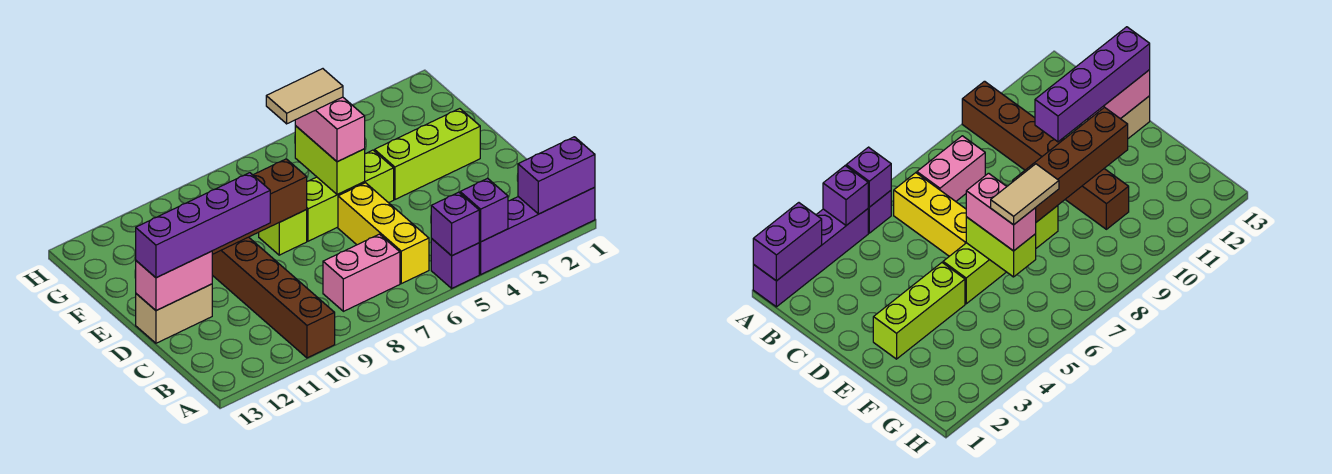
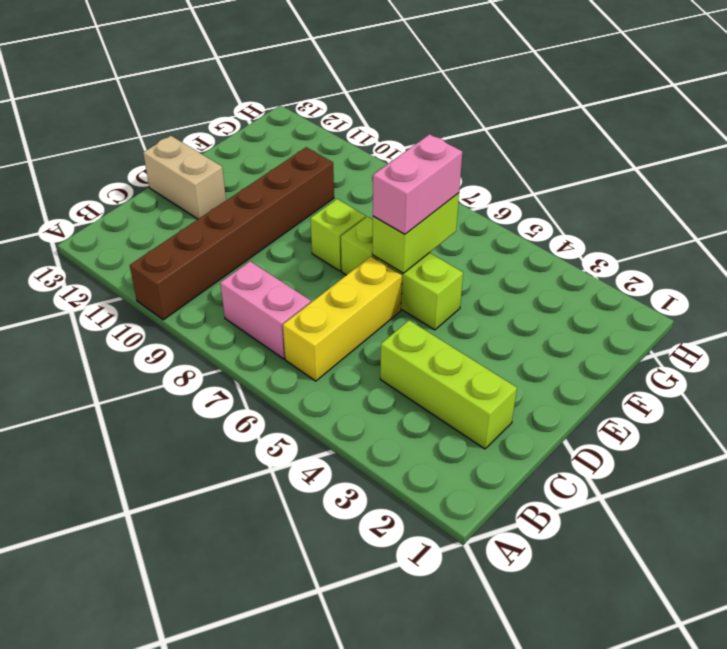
lime brick C2:C4 level 1 -> lime brick E2:E4 level 1
none -> purple brick A1:A4 level 1
none -> purple brick A5 level 1
none -> purple brick A1:A2 level 2

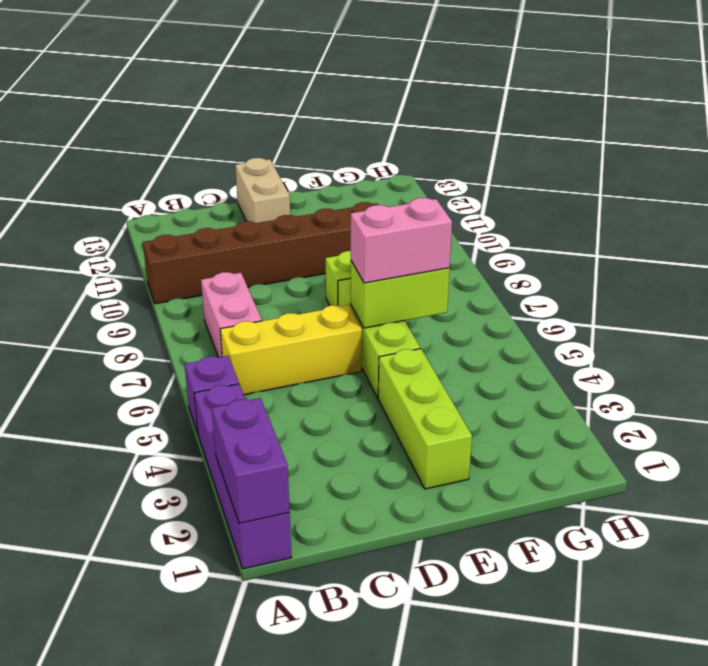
none -> purple brick A4 level 2
none -> purple brick A5 level 2
none -> pink brick D12:D13 level 2

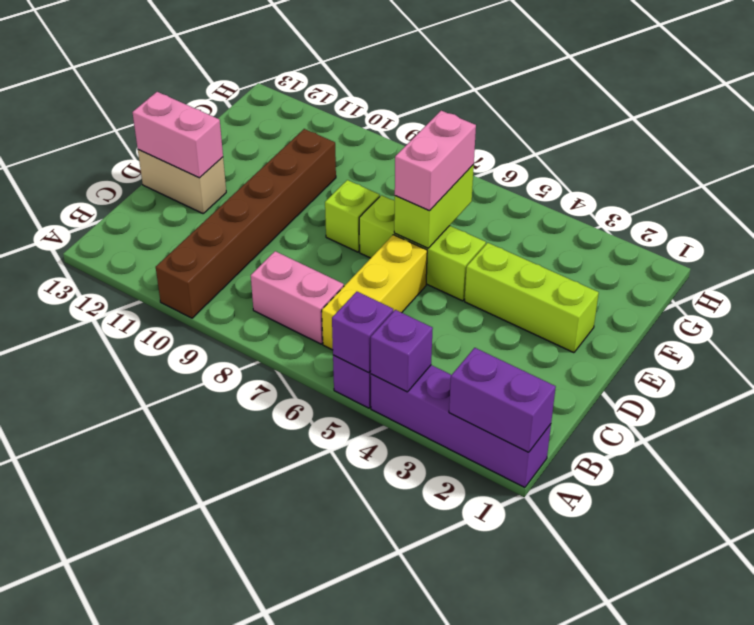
none -> brown brick E8:E11 level 2
none -> purple brick D10:D13 level 3
none -> tan tile F6:F7 level 4

